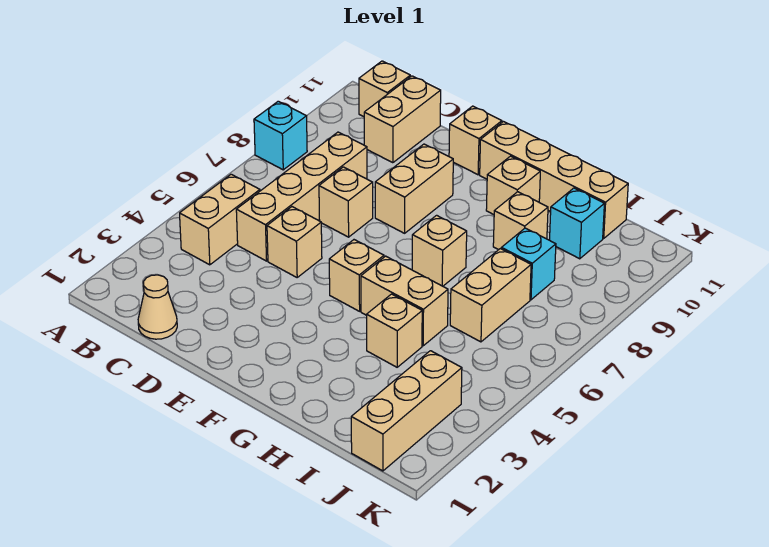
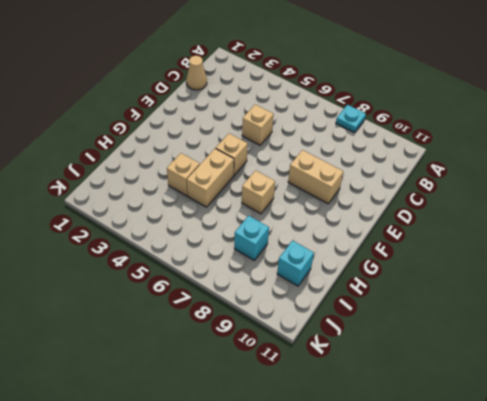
cyan plate A8 level 1 -> cyan brick A8 level 1
none -> tan brick B4:B5 level 1
none -> tan brick B11 level 1
none -> tan brick C5:C8 level 1

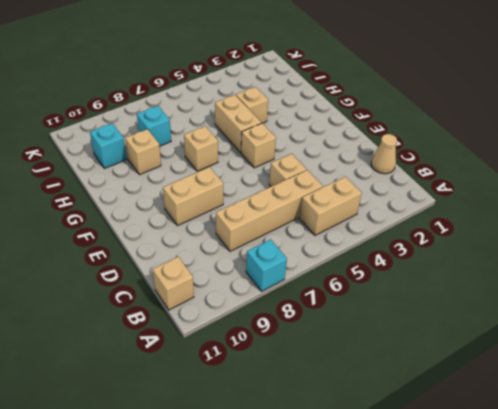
none -> tan brick C10:C11 level 1
none -> tan brick D7 level 1
none -> tan brick E11 level 1

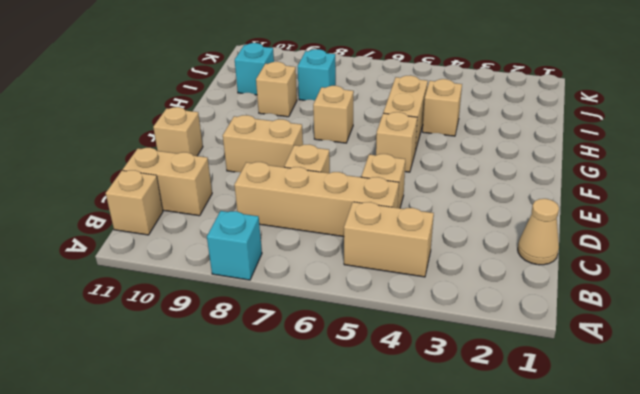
none -> tan brick F11:I11 level 1
none -> tan brick G10 level 1
none -> tan brick I6:I7 level 1

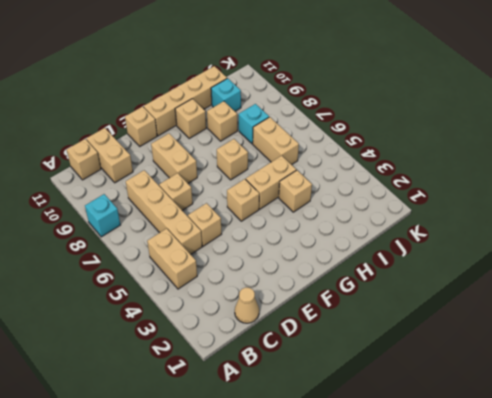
none -> tan brick J1:J3 level 1

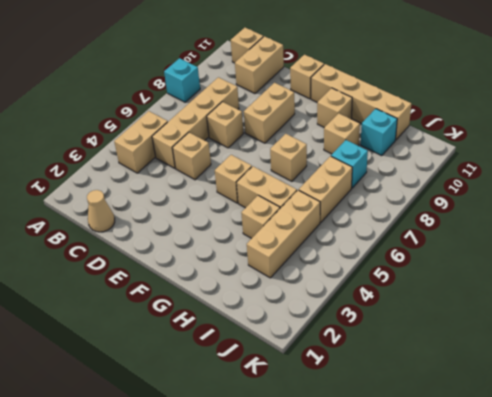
tan brick I3:I5 level 1 -> tan brick J1:J3 level 1

